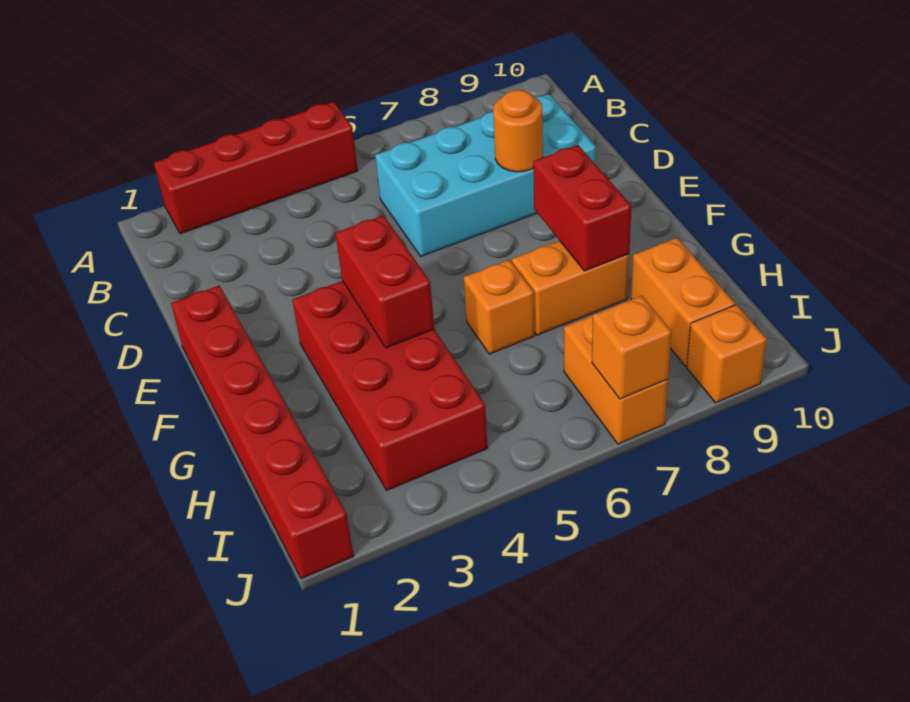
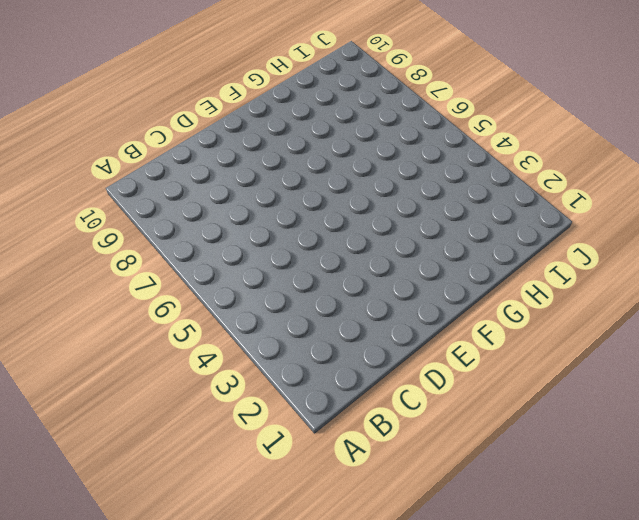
none -> red brick A2:A5 level 1
none -> cyan brick C6:D9 level 1
none -> red brick E1:J1 level 1

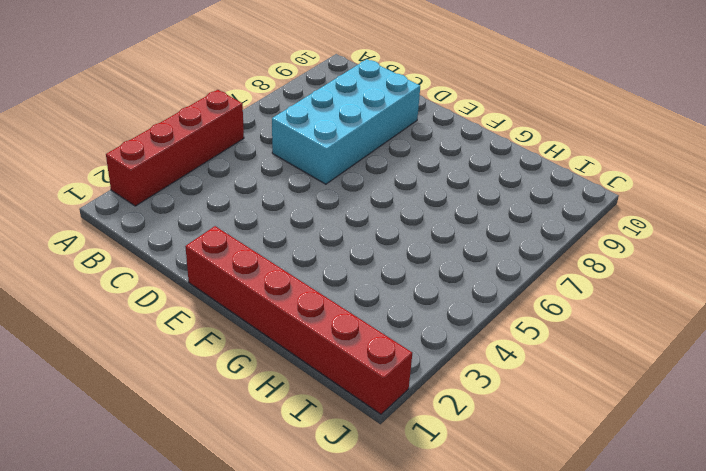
none -> red brick F3:I4 level 1
none -> orange brick G6 level 1
none -> orange brick G7:G8 level 1

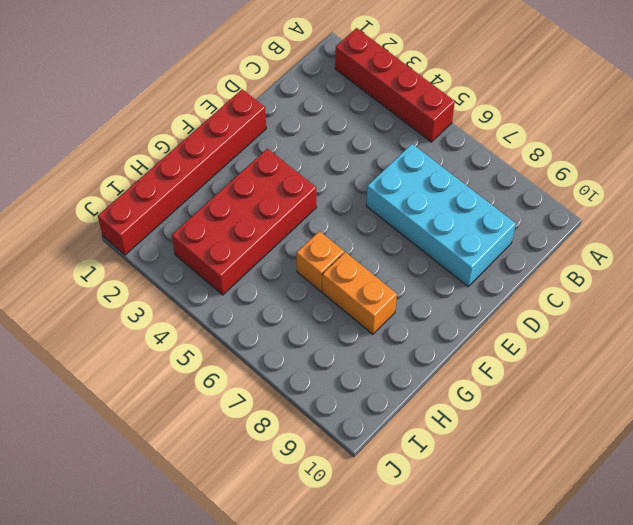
none -> orange brick H9:I9 level 1
none -> orange brick I7:J7 level 1
none -> orange brick J9 level 1

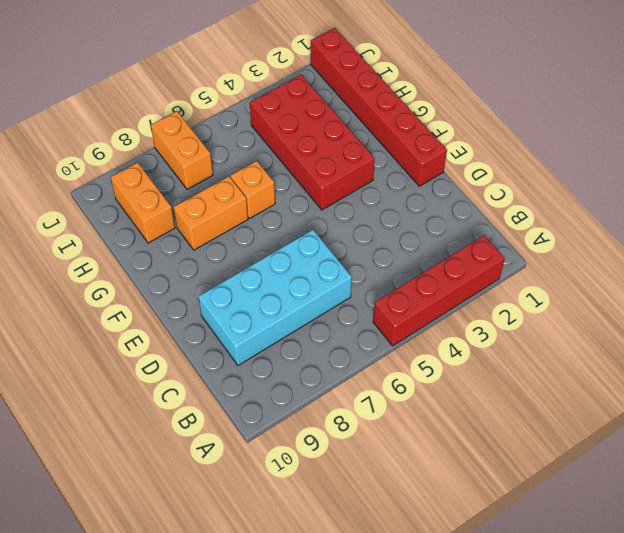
none -> orange brick J9 level 1
none -> orange round brick D8 level 2
none -> red brick F4:G4 level 2

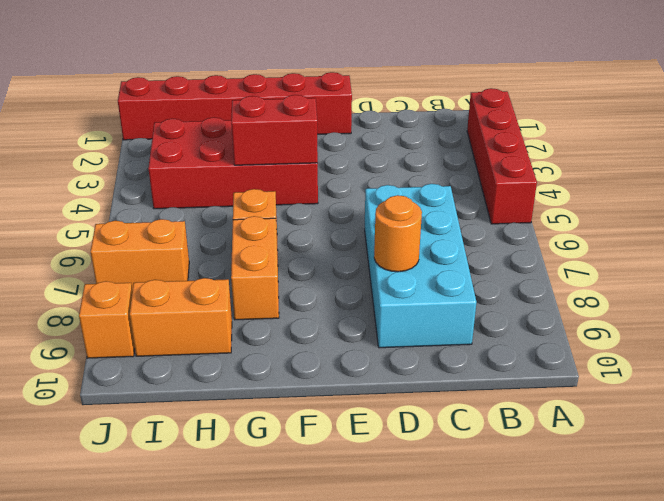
none -> red brick F8:G8 level 2
none -> orange brick J7 level 2

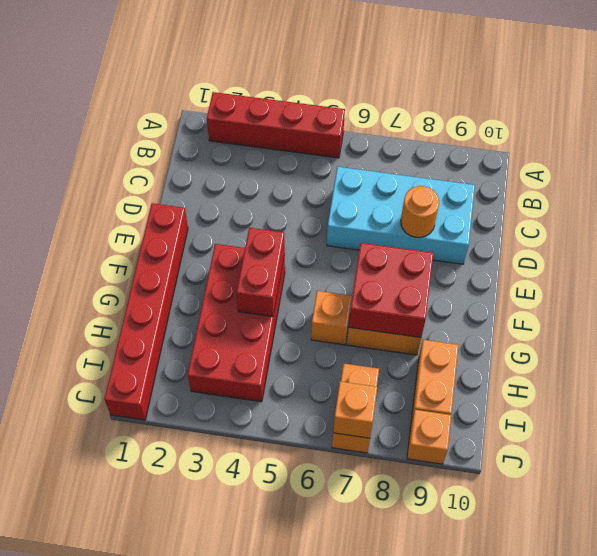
red brick F7:G8 level 2 -> red brick F8:G8 level 2

